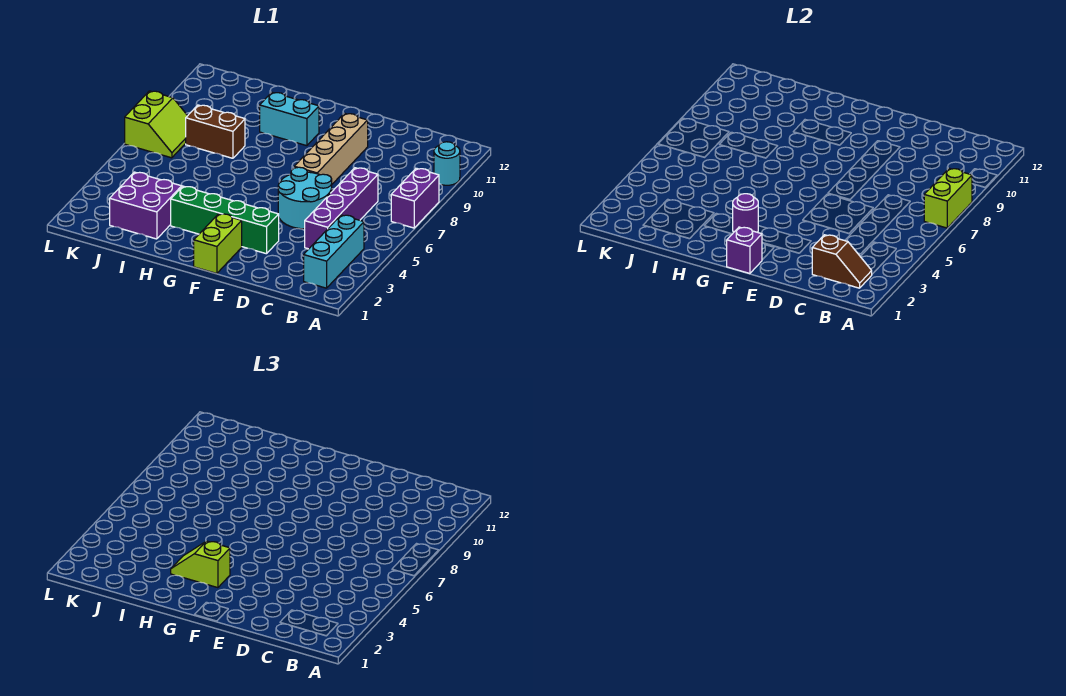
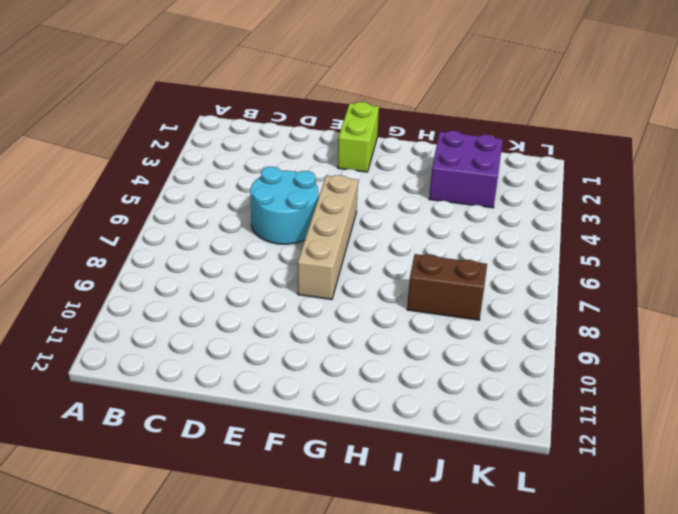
tan brick F5:F8 level 1 -> tan brick E7:E10 level 1
none -> purple brick A7:A8 level 1
none -> cyan round brick A10 level 1
none -> cyan brick B2:B4 level 1

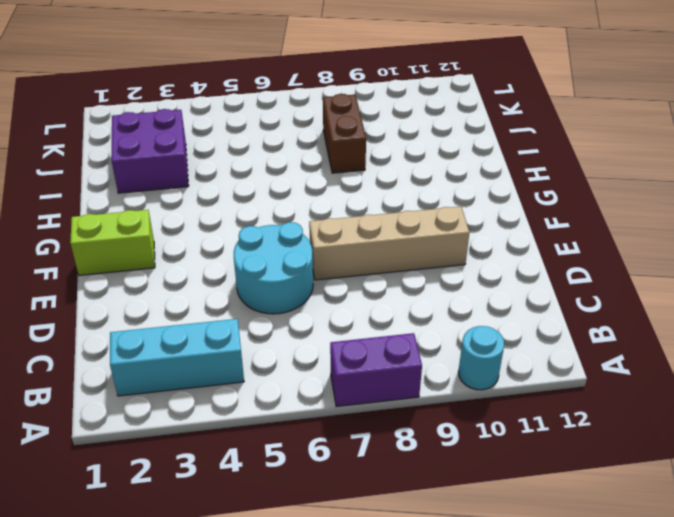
none -> purple brick C4:C7 level 1
none -> green brick E3:H3 level 1
none -> cyan brick G10:H10 level 1

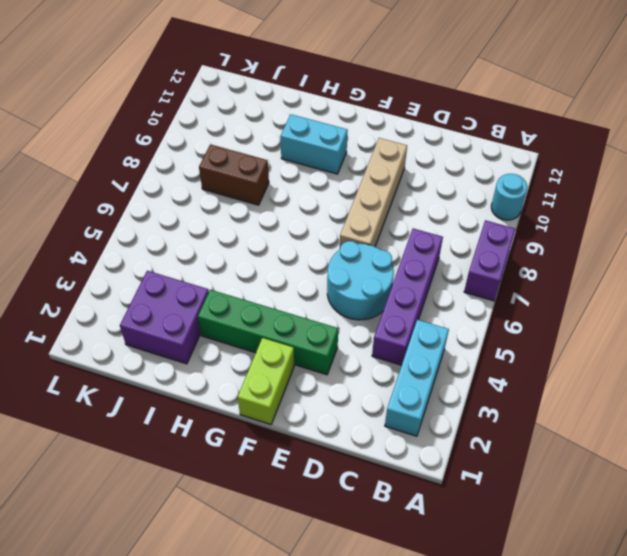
none -> lime slope K7:L8 level 1 top L
none -> lime brick A7:A8 level 2
none -> brown slope B2:C2 level 2 top C

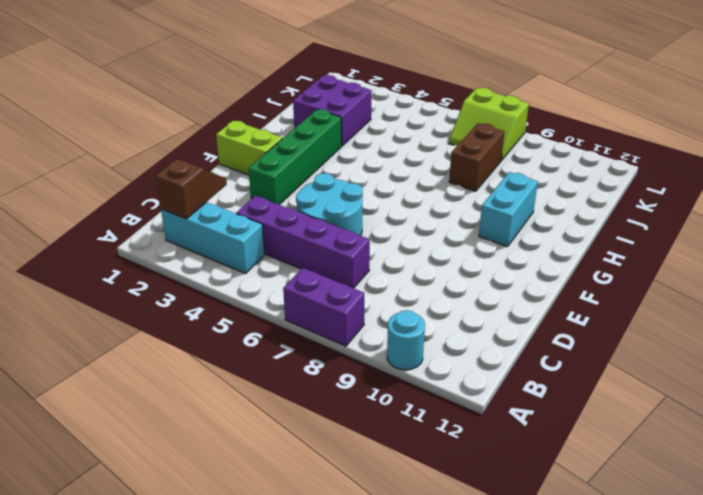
brown slope B2:C2 level 2 top B -> brown slope B2:C2 level 2 top C
none -> tan brick E7:E10 level 1
none -> lime brick A7:A8 level 2
none -> purple brick F1 level 2

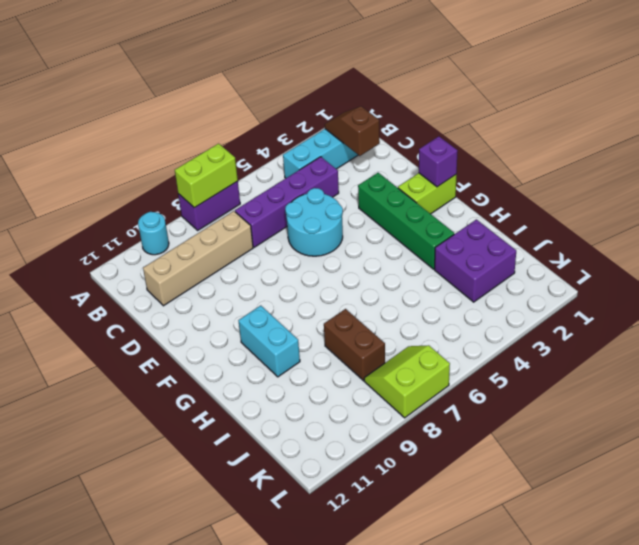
tan brick C8:C11 level 1 -> tan brick E7:E10 level 1
none -> purple round brick G3 level 2
none -> lime slope G3:H3 level 3 top G

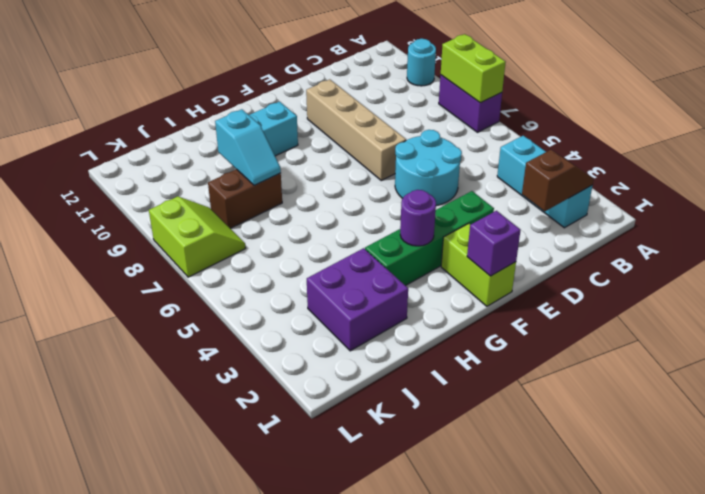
cyan slope I8:I9 level 2 top 9 -> none
none -> purple brick C4:C7 level 1
none -> lime slope G3:H3 level 3 top G

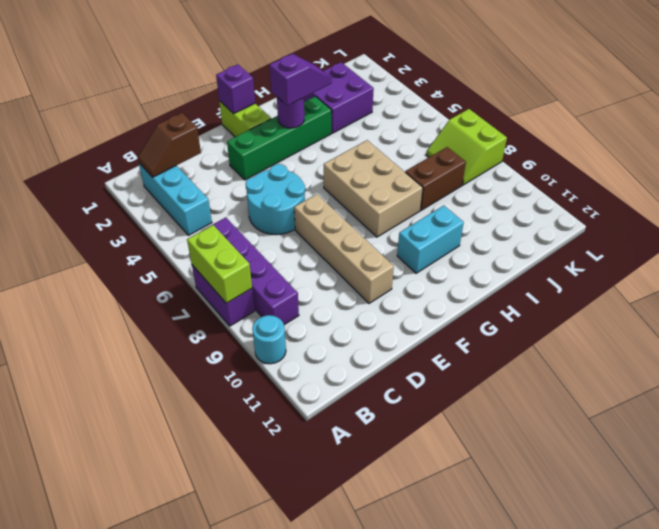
purple brick B6:B9 level 1 -> purple brick C4:C7 level 1
purple slope G3:H3 level 3 top G -> lime slope G3:H3 level 3 top G
tan brick G6:H8 level 1 -> none

